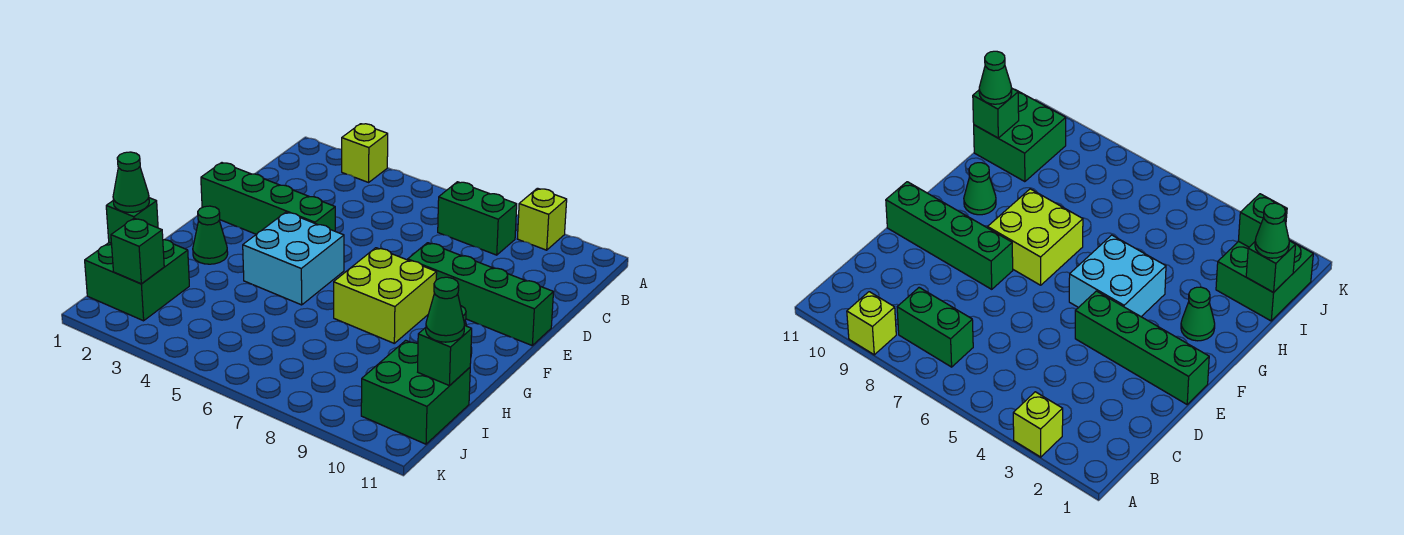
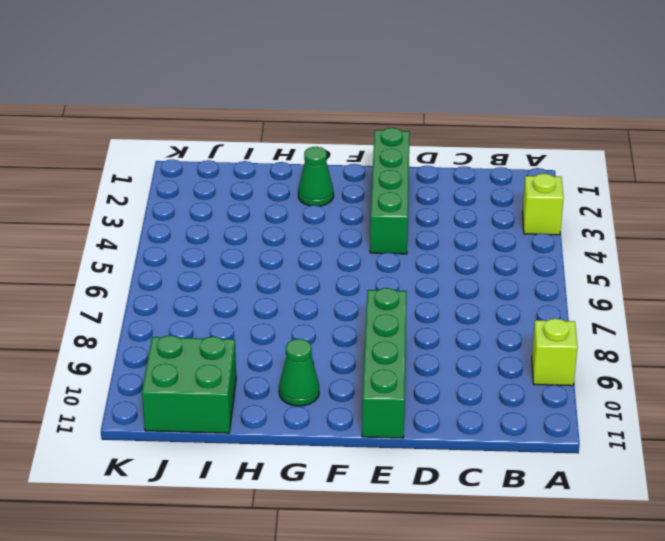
none -> green brick B7:B8 level 1
none -> cyan brick F4:G5 level 1
none -> lime brick F7:G8 level 1

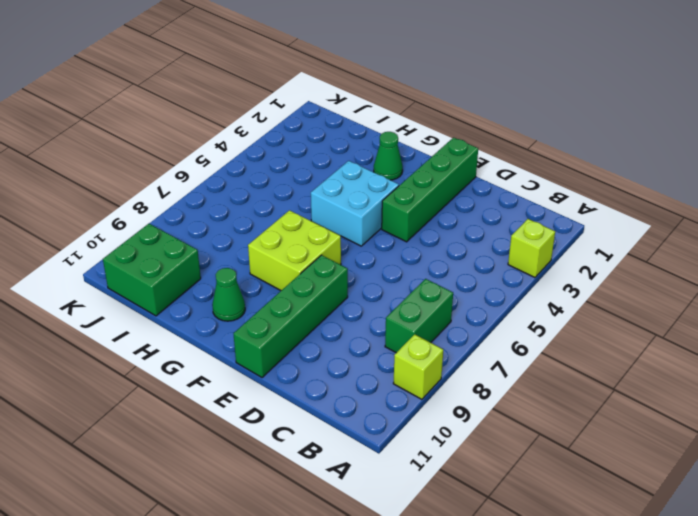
none -> green brick I1:J2 level 1
none -> green brick I1 level 2
none -> green brick I11 level 2

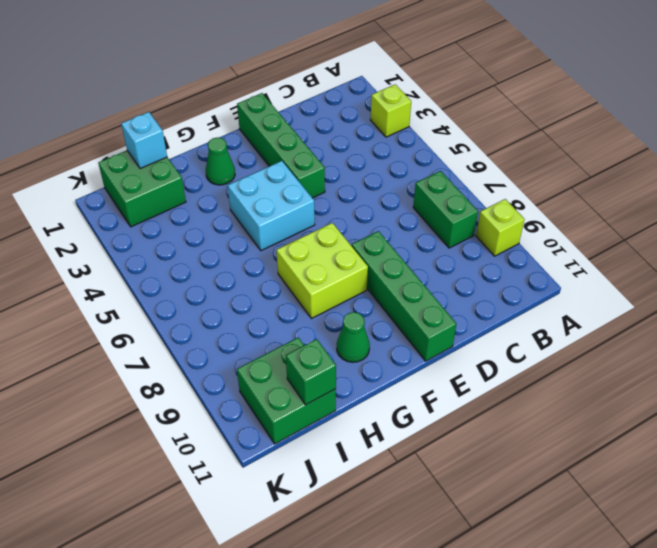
cyan brick I1 level 2 -> green brick I1 level 2
none -> green brick J2 level 2
none -> green cone I1 level 3
none -> green cone I11 level 3

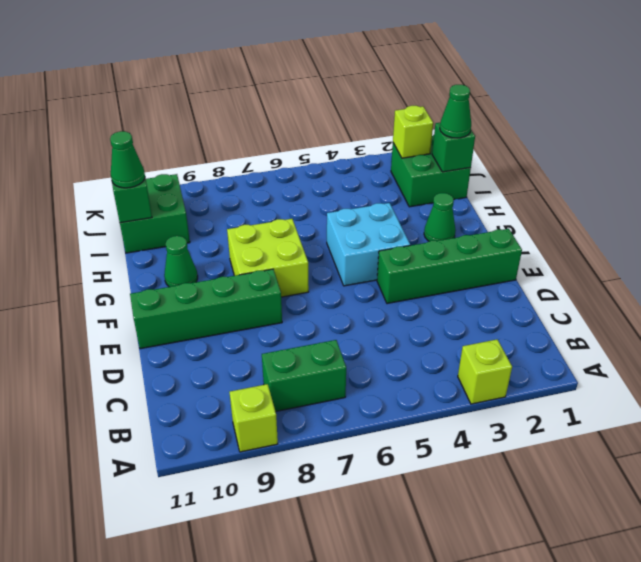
lime brick J2 level 2 -> green brick J2 level 2

